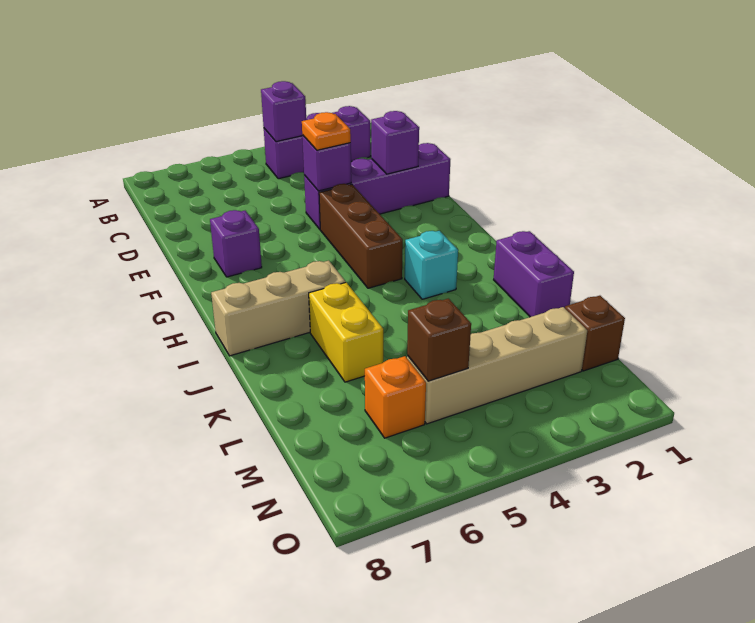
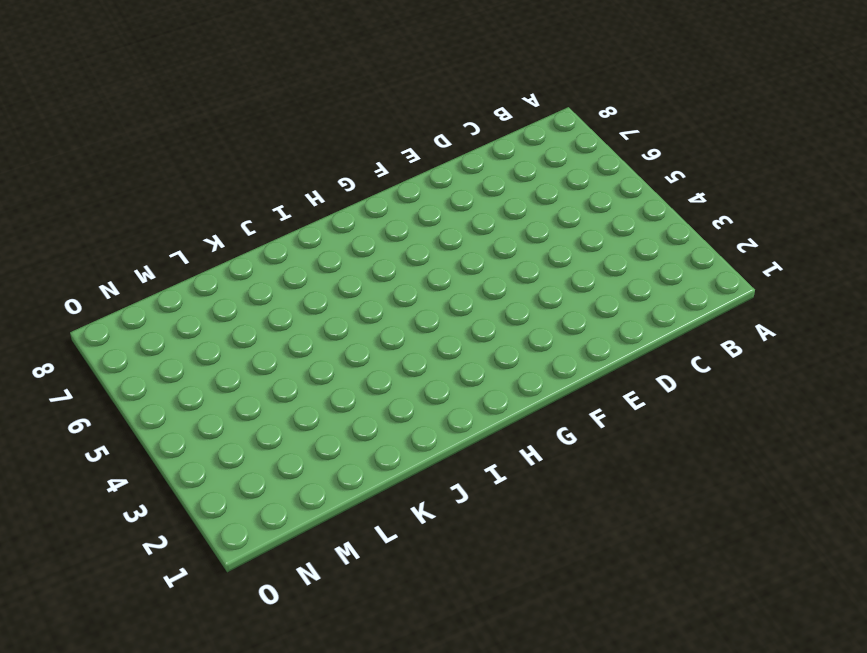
none -> purple brick B2:B4 level 1
none -> purple brick E1:E4 level 1
none -> brown brick F4:H4 level 1

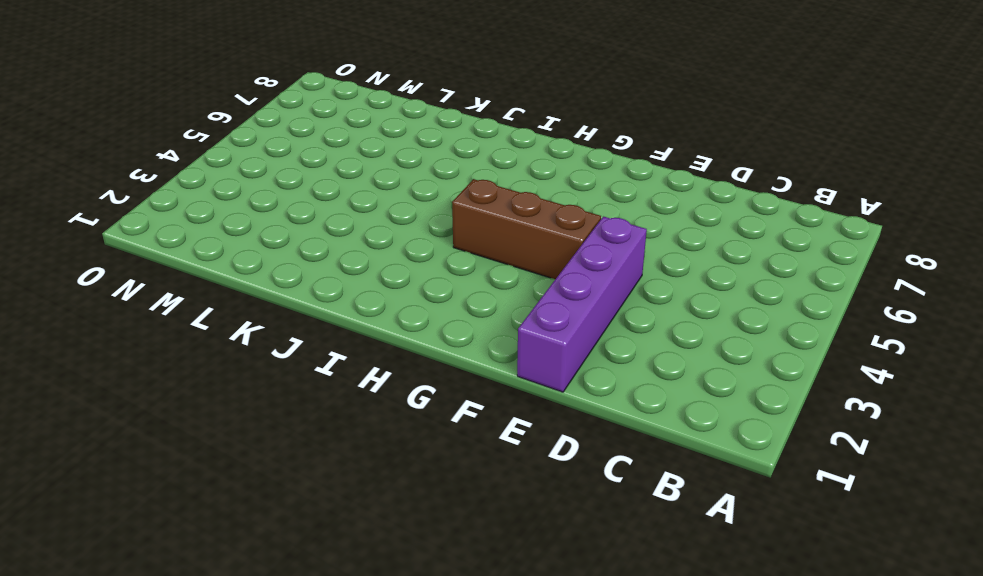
none -> purple brick B2:B4 level 1
none -> purple brick F7 level 1
none -> cyan brick I3 level 1

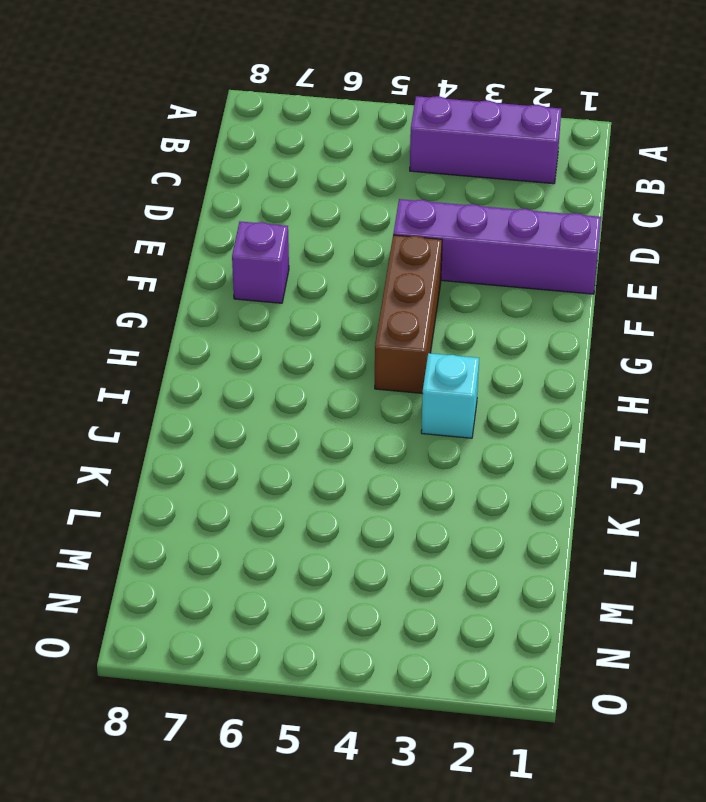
none -> tan brick I6:I8 level 1
none -> purple brick J1:K1 level 1
none -> yellow brick J6:K6 level 1

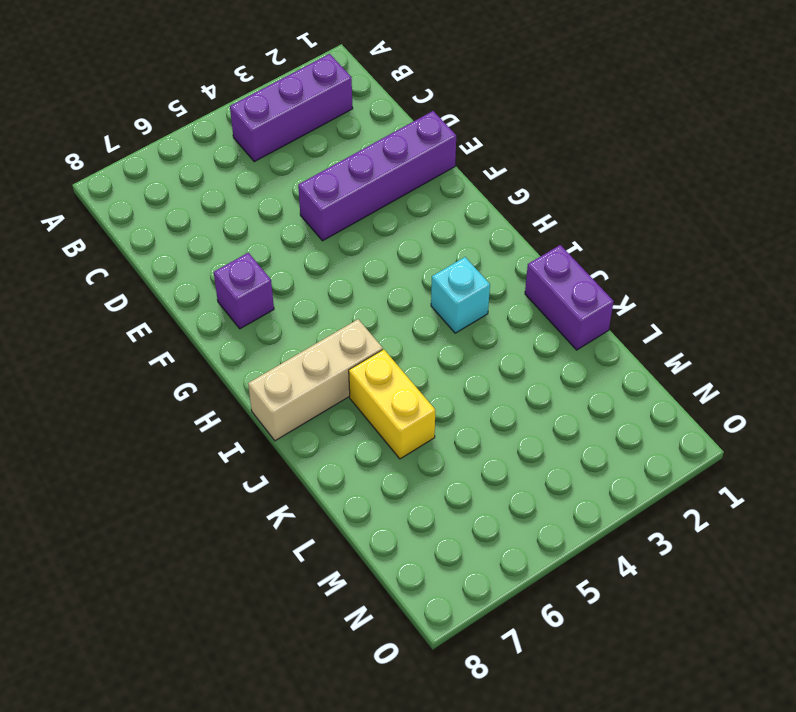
none -> brown brick F4:H4 level 1
none -> brown brick M1 level 1
none -> tan brick M2:M5 level 1

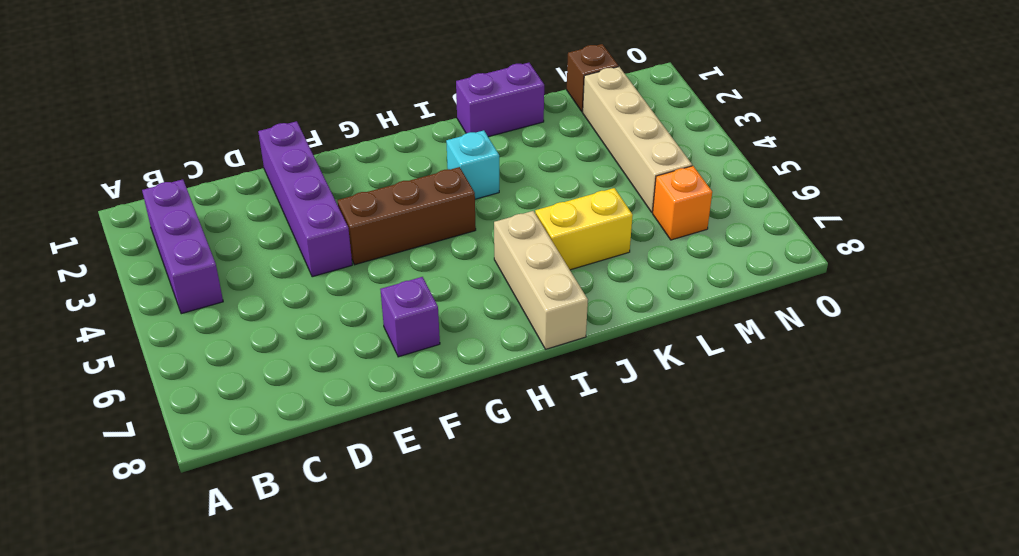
none -> purple brick B4 level 2
none -> purple brick E2 level 2
none -> purple brick E4 level 2

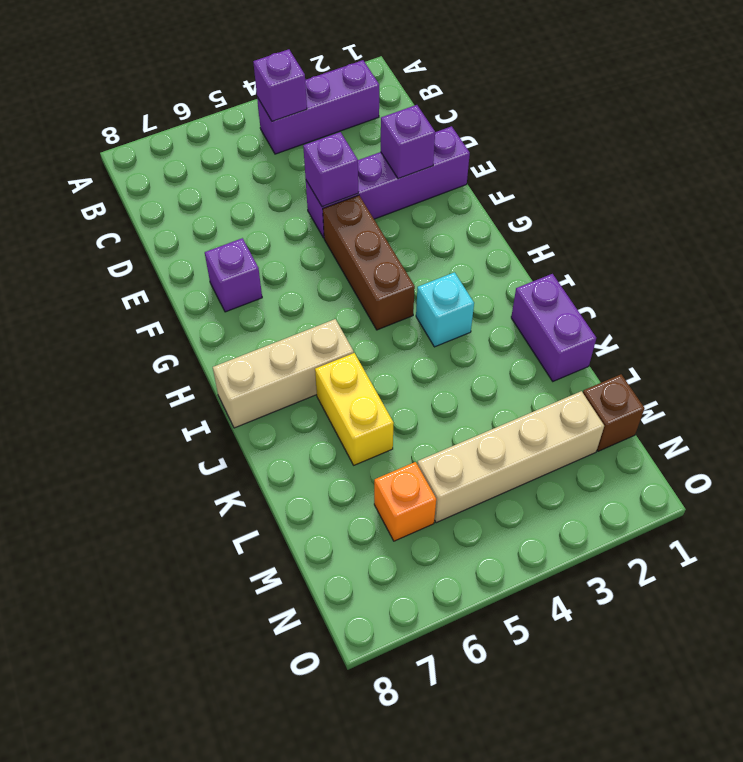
none -> brown brick M5 level 2
none -> orange plate E4 level 3

